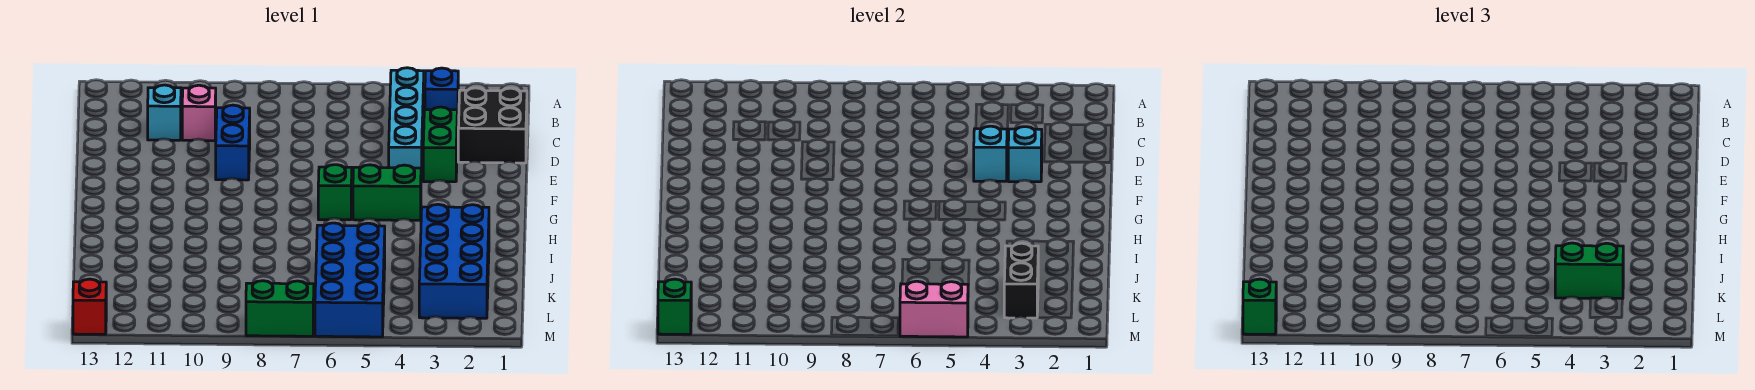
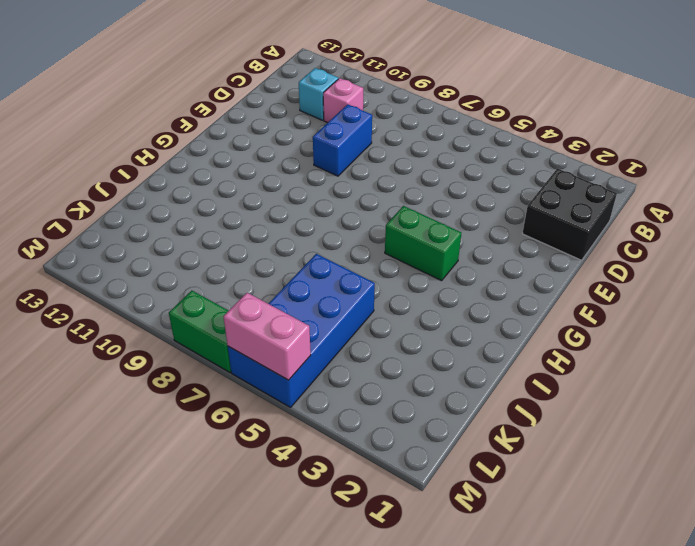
none -> blue brick B3 level 1
none -> cyan brick B4:E4 level 1
none -> green brick D3:E3 level 1

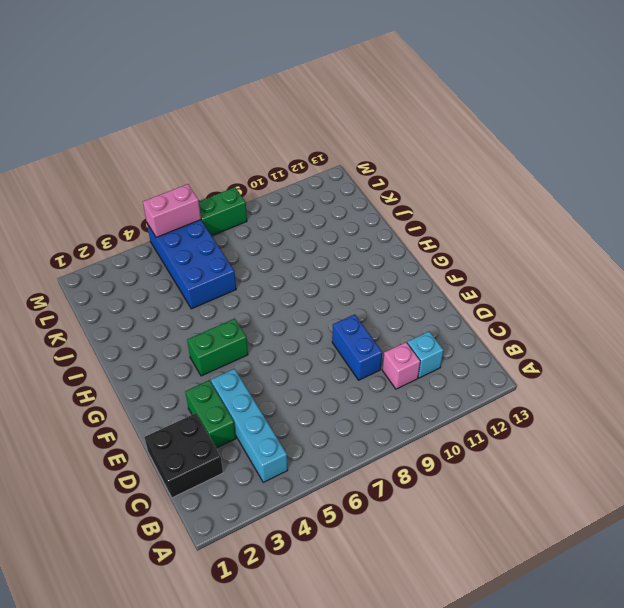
none -> blue brick B3 level 1
none -> green brick G6 level 1
none -> blue brick I2:L3 level 1

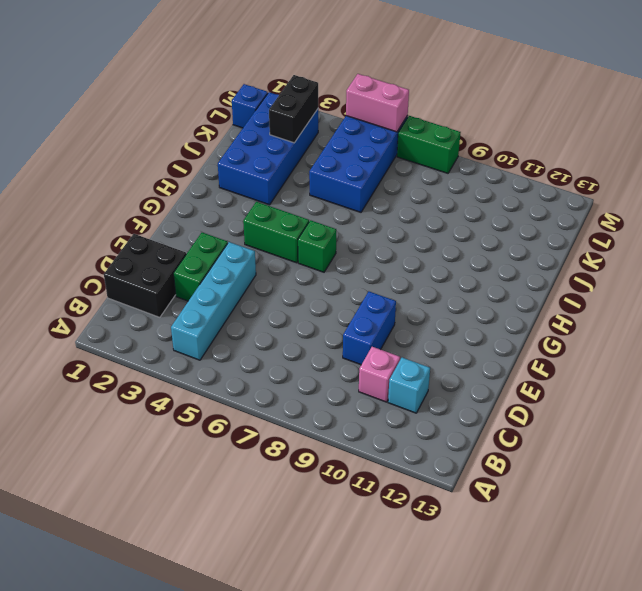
blue brick L1 level 1 -> blue brick B3 level 1
none -> red brick M13 level 1
none -> cyan brick E3 level 2
none -> cyan brick E4 level 2

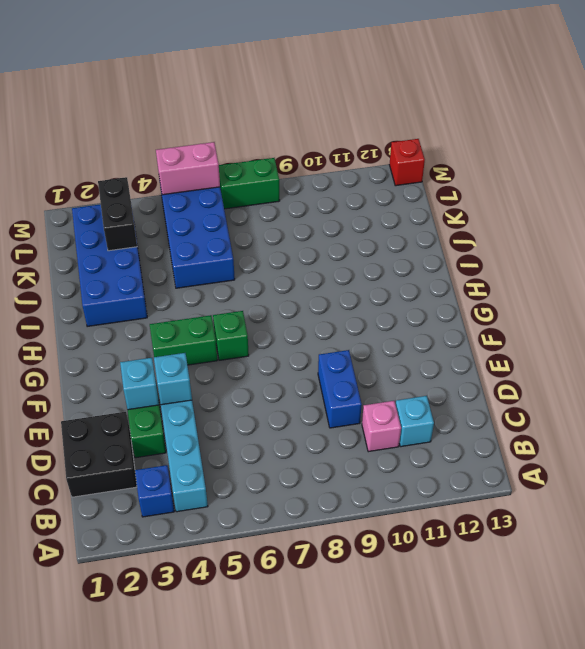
none -> green brick M13 level 2
none -> green brick K3:K4 level 3
none -> green brick M13 level 3

